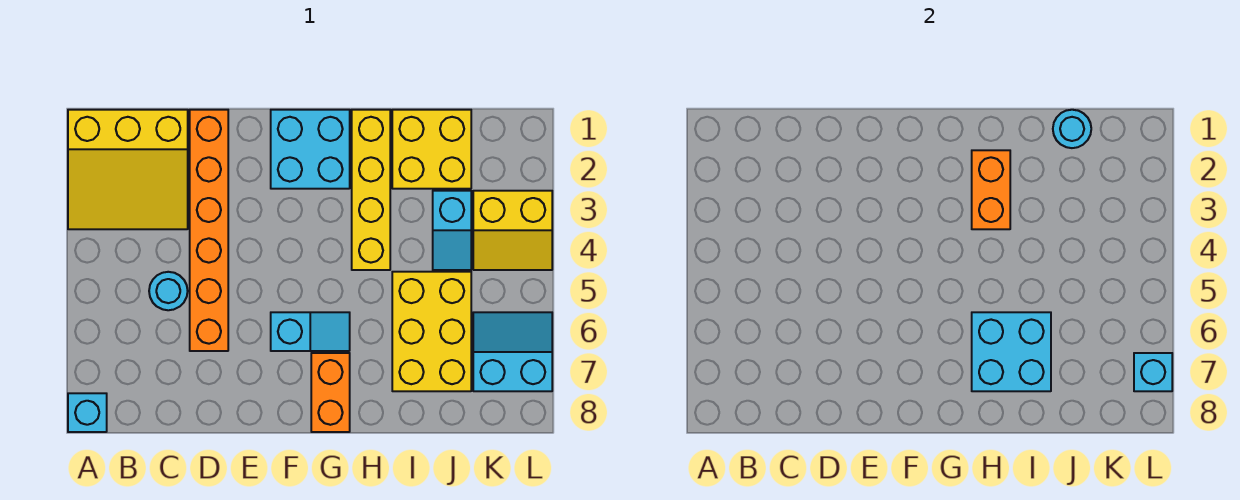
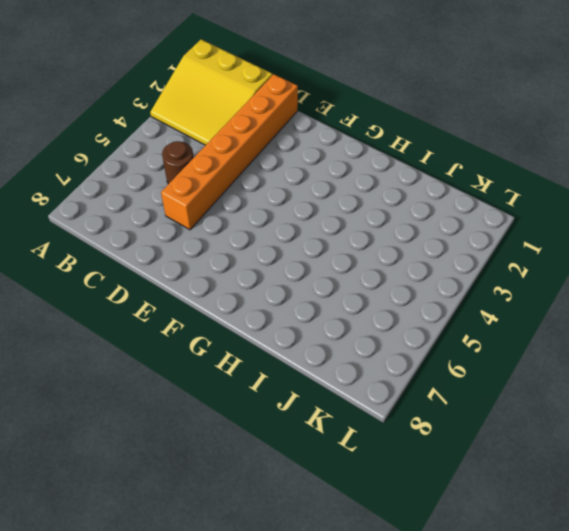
brown round brick C5 level 1 -> cyan round brick C5 level 1
none -> cyan brick A8 level 1
none -> cyan brick F1:G2 level 1
none -> cyan slope F6:G6 level 1 top F

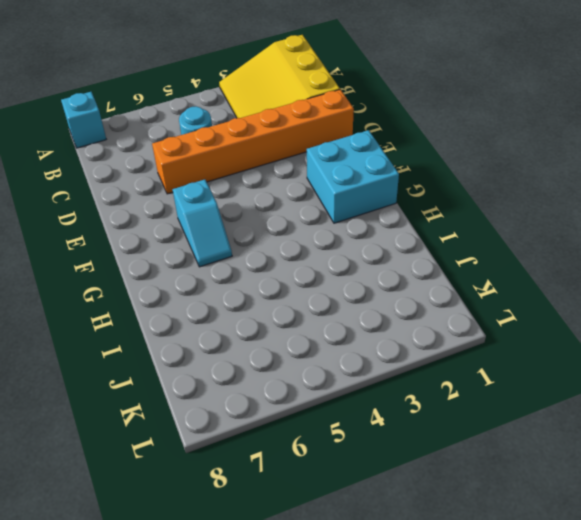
none -> orange brick G7:G8 level 1
none -> yellow brick H1:H4 level 1
none -> yellow brick I1:J2 level 1

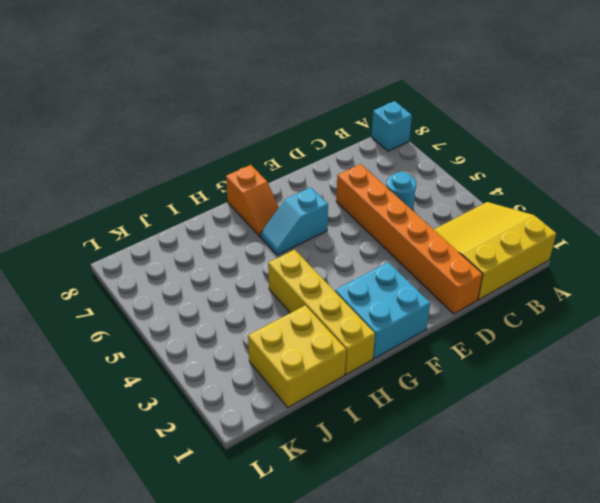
orange slope G7:G8 level 1 top 8 -> orange brick G7:G8 level 1
none -> yellow brick I5:J7 level 1
none -> cyan slope J3:J4 level 1 top 3
none -> yellow slope K3:L4 level 1 top 3

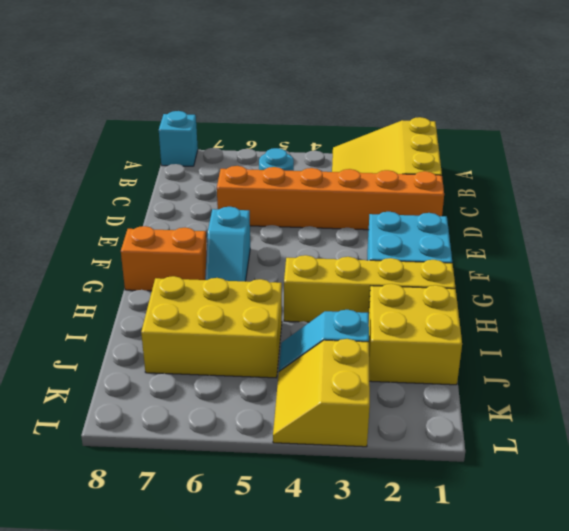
none -> cyan slope K6:L7 level 1 top 7
none -> orange brick H2:H3 level 2
none -> cyan brick H6:I7 level 2

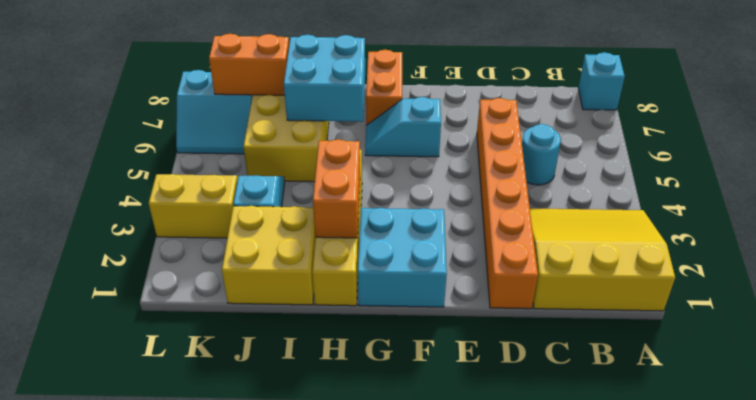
orange brick J7:K7 level 2 -> none
none -> cyan round brick J1 level 2
none -> cyan brick L7 level 2

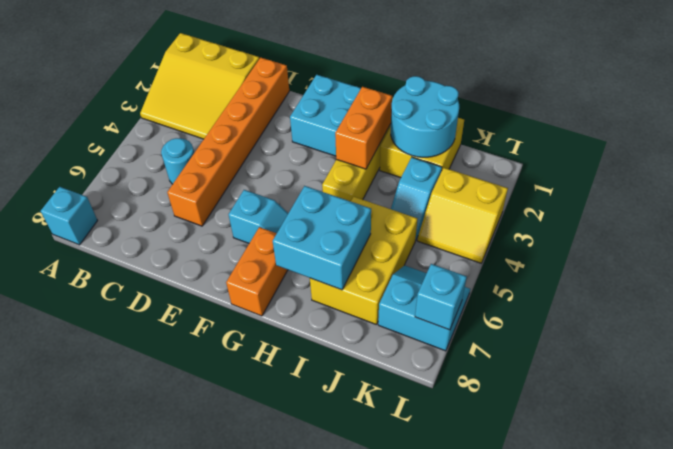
cyan round brick I1:J2 level 2 -> cyan round brick J1 level 2

